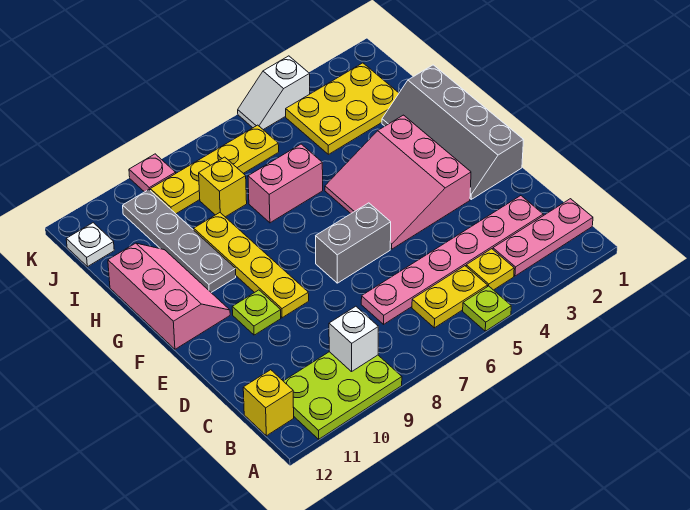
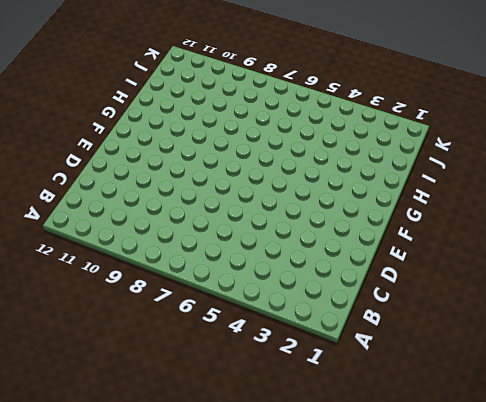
none -> lime plate A5 level 1
none -> lime plate A9:B11 level 1
none -> pink plate B1:B3 level 1

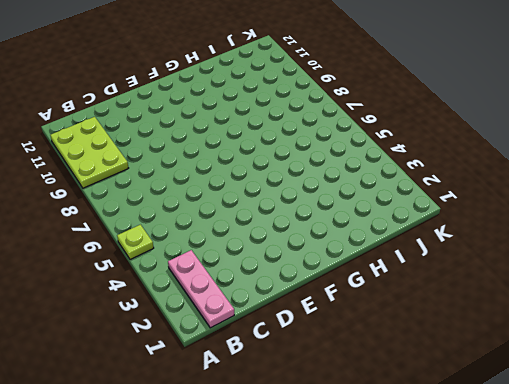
none -> yellow plate B4 level 1
none -> yellow plate B5:B6 level 1
none -> yellow brick B12 level 1

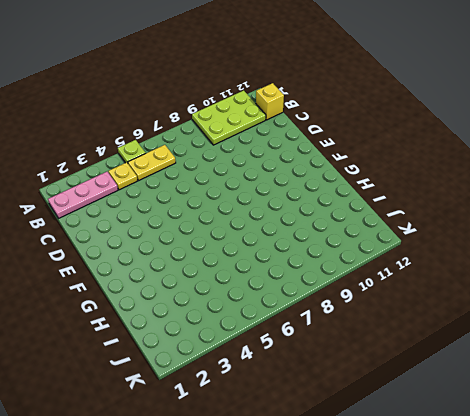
none -> pink plate C2:C7 level 1
none -> grey slope E1:H2 level 1 top 1
none -> pink slope E3:G5 level 1 top 3

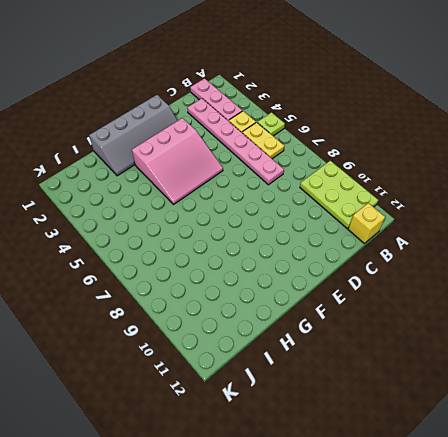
none -> grey brick E6:E7 level 1
none -> yellow plate E9:H9 level 1
none -> lime plate E10 level 1

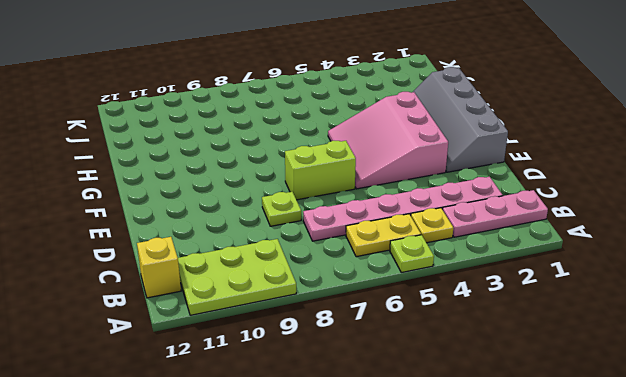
lime plate D8 level 1 -> lime plate E10 level 1
lime brick E6:E7 level 1 -> grey brick E6:E7 level 1
none -> yellow plate E9:H9 level 1
none -> pink slope F11:H12 level 1 top 12
none -> grey plate G10:J10 level 1

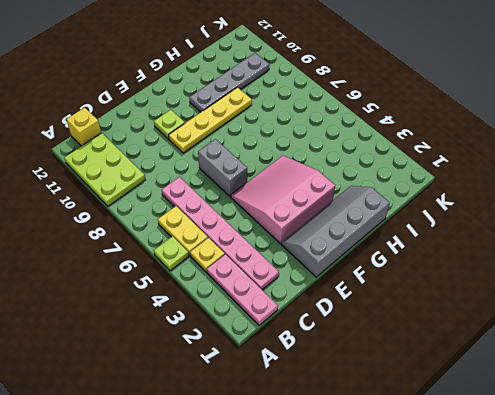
none -> pink slope F11:H12 level 1 top 12
none -> pink brick H6:H7 level 1
none -> yellow plate I2:J4 level 1

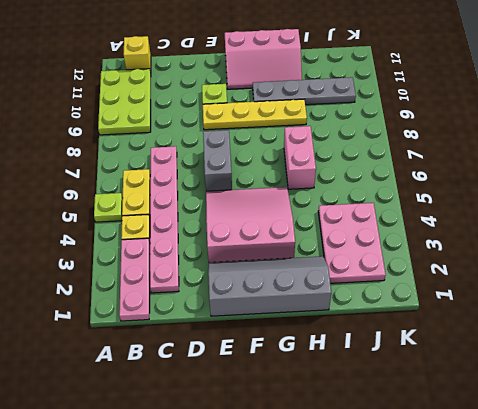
pink plate I2:J4 level 1 -> yellow plate I2:J4 level 1
none -> yellow brick I8 level 1
none -> yellow plate J6:J9 level 1
none -> white plate J12 level 1

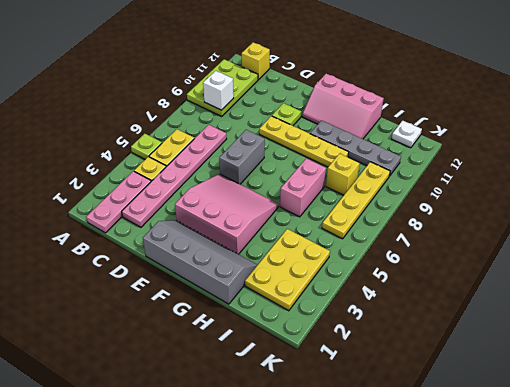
none -> white slope K4:K5 level 1 top 4
none -> pink plate K9 level 1

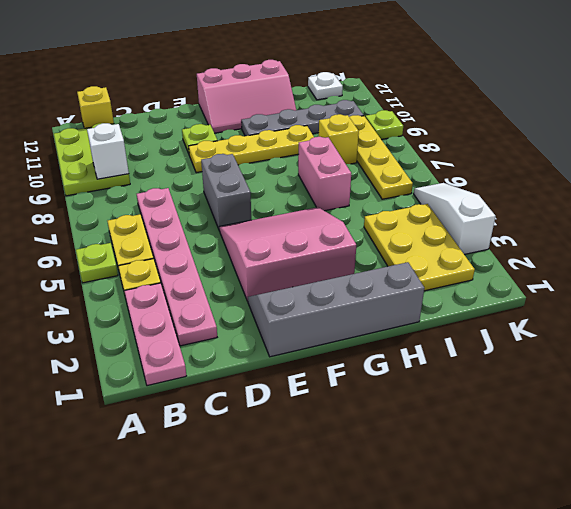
white slope K3:K5 level 1 top 3 -> white slope K4:K5 level 1 top 4
lime plate K9 level 1 -> pink plate K9 level 1

